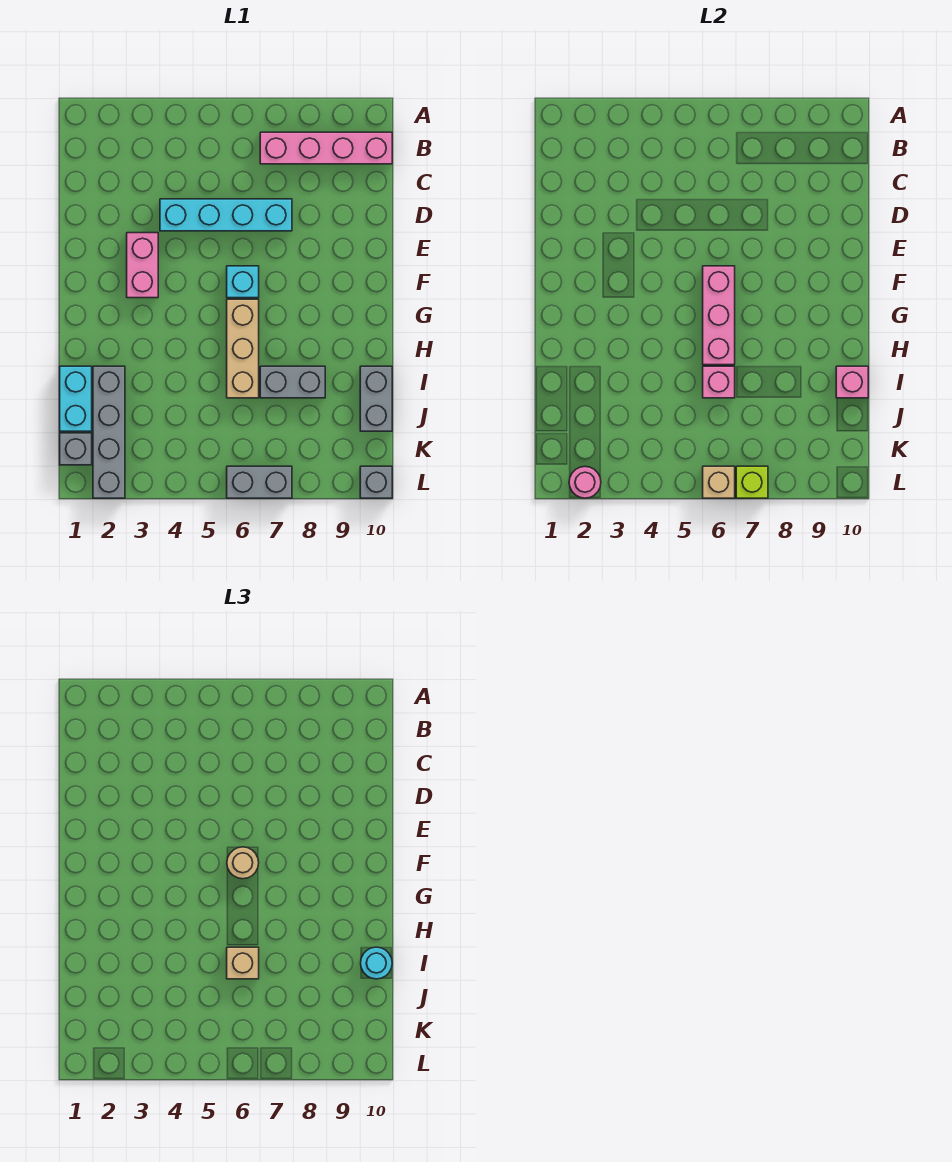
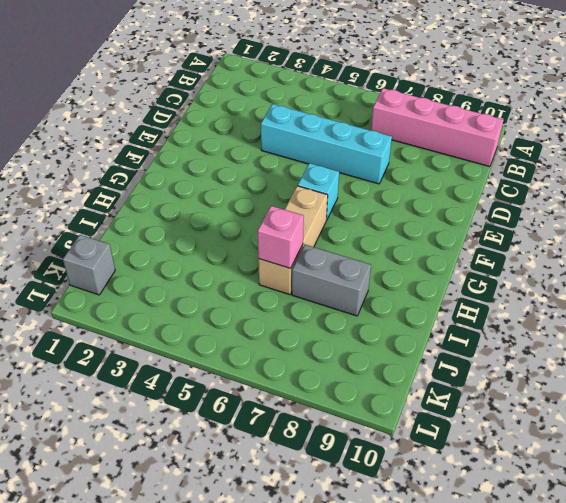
none -> pink brick E3:F3 level 1
none -> cyan brick I1:J1 level 1
none -> grey brick I2:L2 level 1

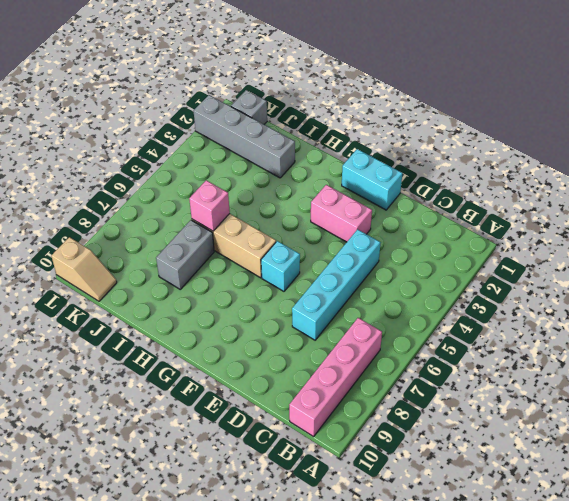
cyan brick E1:F1 level 1 -> cyan brick I1:J1 level 1
tan slope K10:L10 level 1 top L -> grey brick L10 level 1
none -> grey brick I10:J10 level 1
none -> grey brick L6:L7 level 1
none -> pink brick F6:H6 level 2

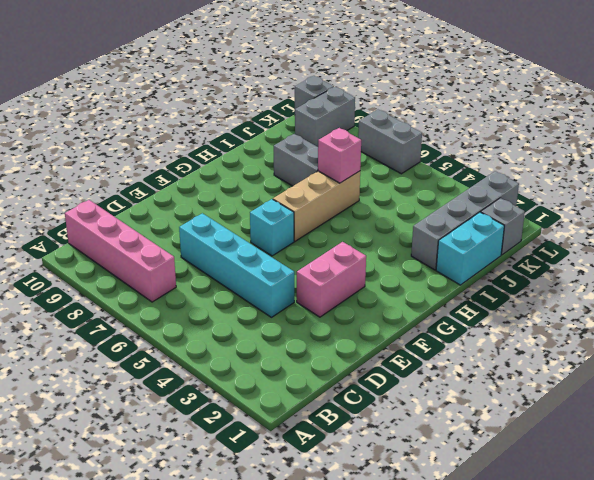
grey brick K9:L9 level 1 -> grey brick I10:J10 level 1
none -> pink brick F6:H6 level 2
none -> pink brick I10 level 2
none -> pink round brick L2 level 2

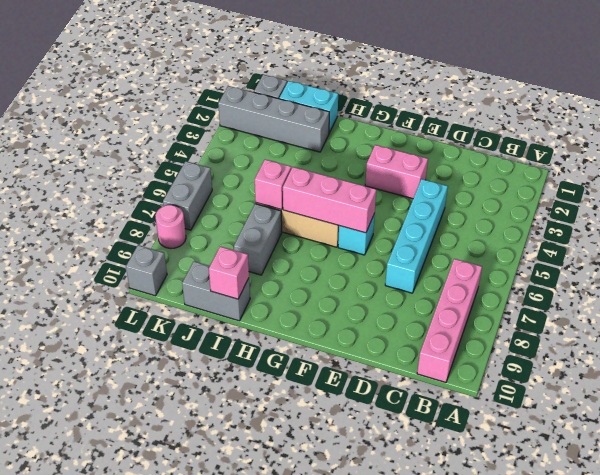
pink round brick L8 level 1 -> pink round brick L2 level 2
none -> tan brick L6 level 2
none -> lime brick L7 level 2
none -> tan round brick F6 level 3

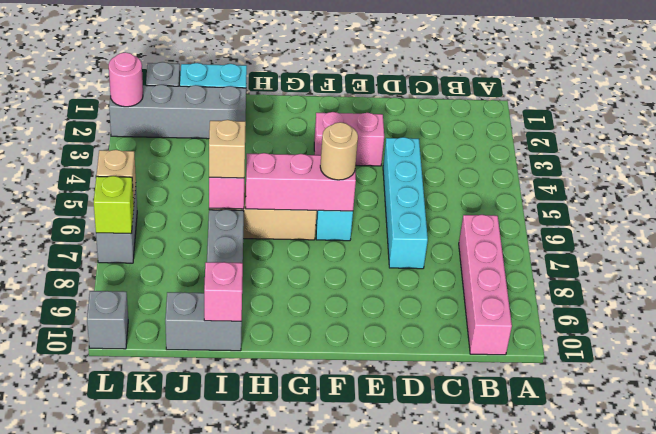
none -> cyan round brick I10 level 3

